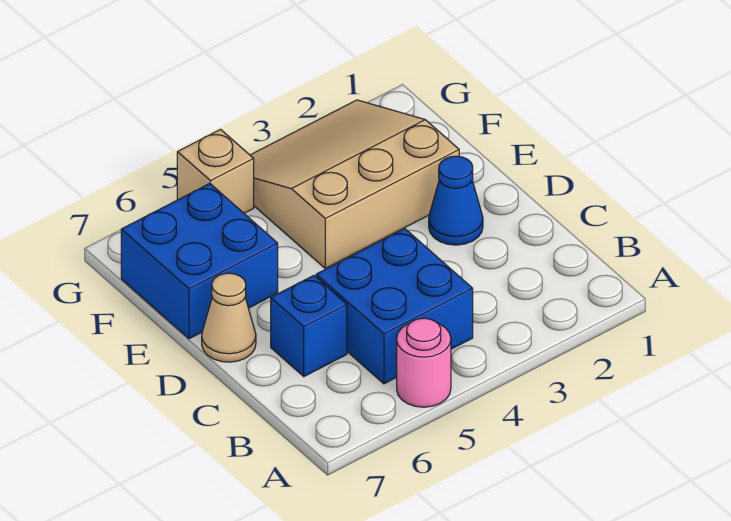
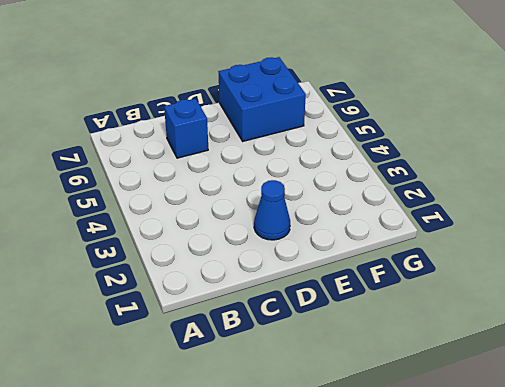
none -> pink round brick A5 level 1
none -> blue brick B4:C5 level 1

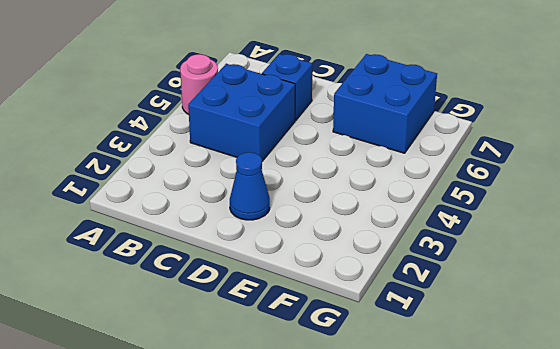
none -> tan cone D7 level 1
none -> tan slope E2:G4 level 1 top E

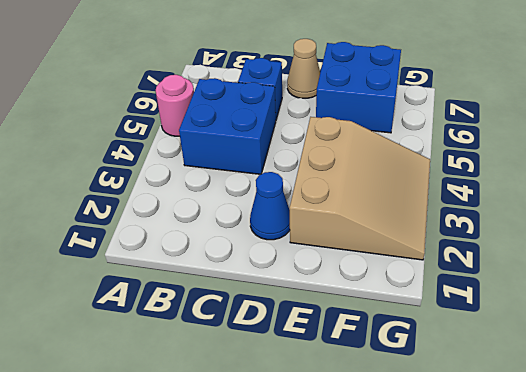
none -> tan brick G5 level 1

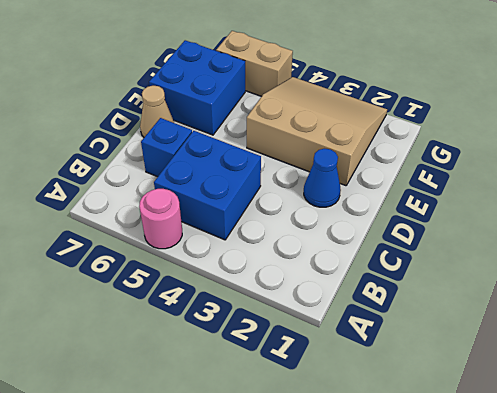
tan brick G5:G6 level 1 -> tan brick G5 level 1

